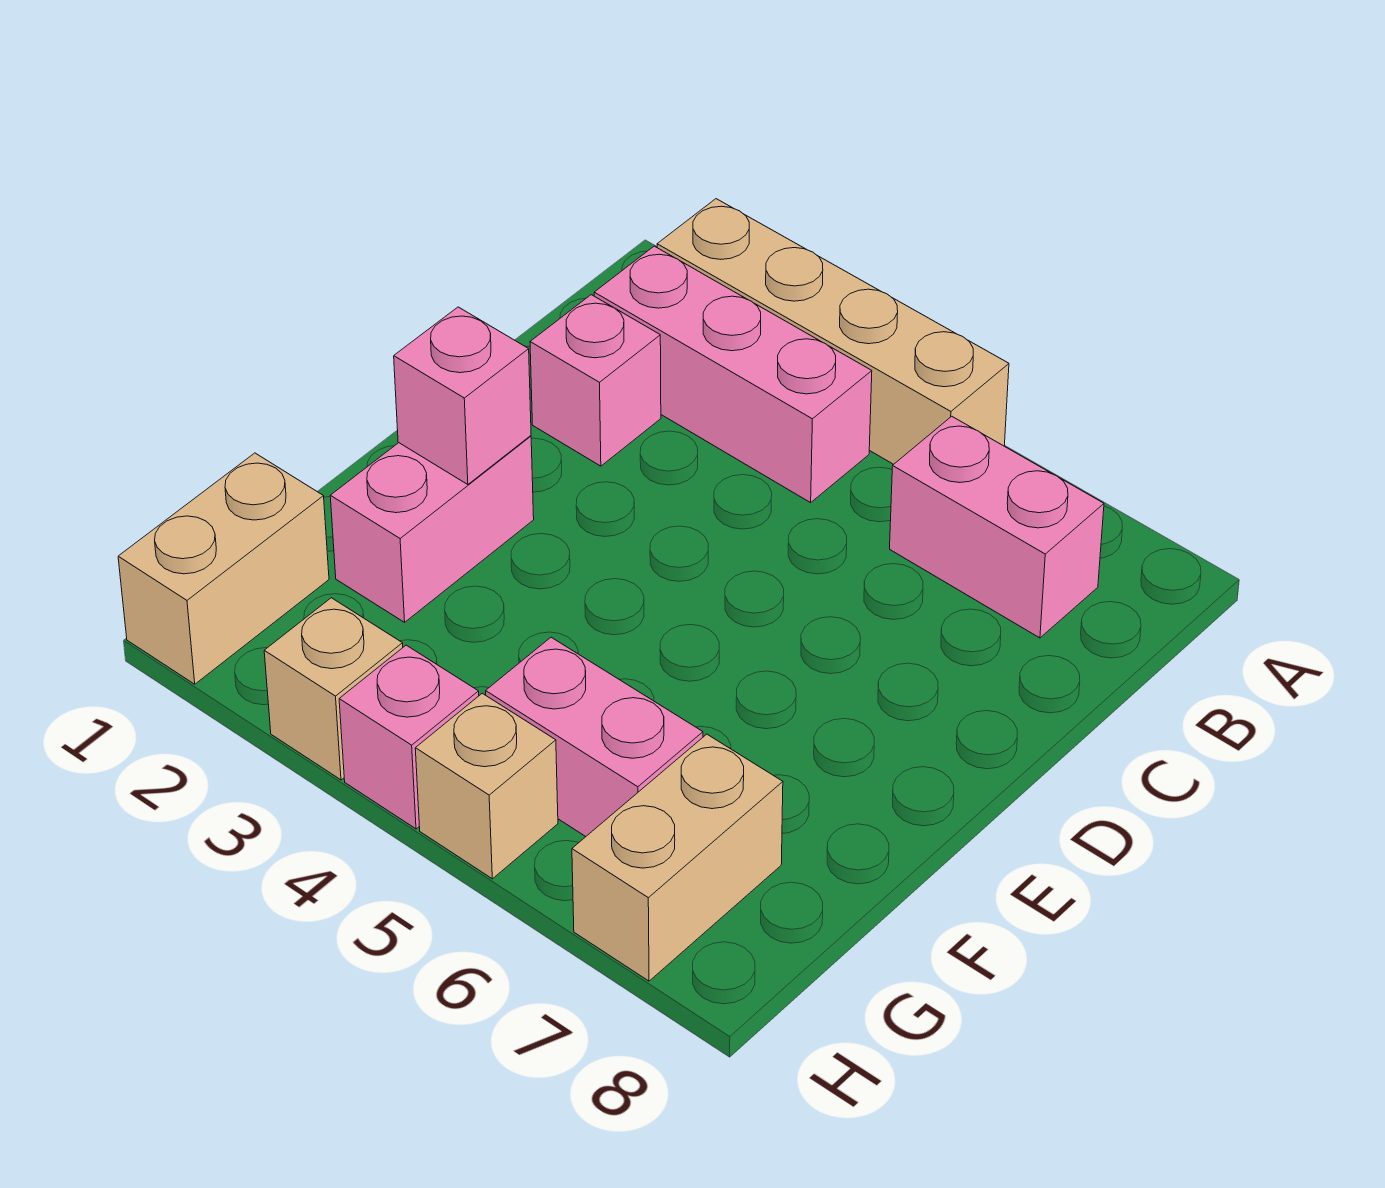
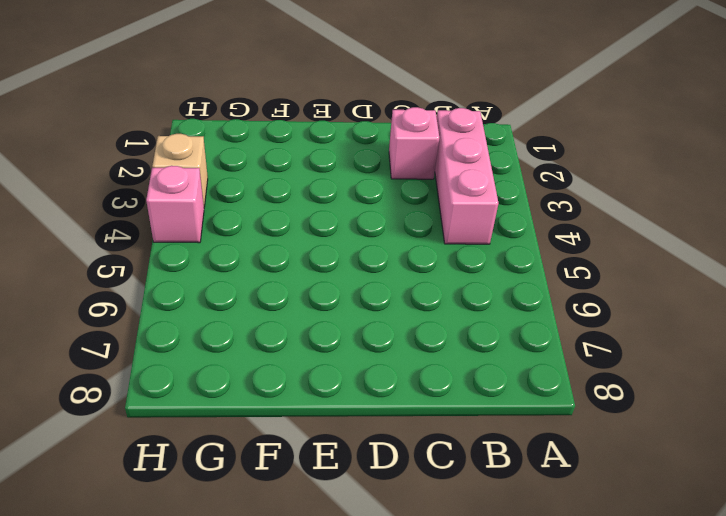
none -> tan brick A2:A5 level 1
none -> pink brick B6:B7 level 1
none -> pink brick E2:F2 level 1

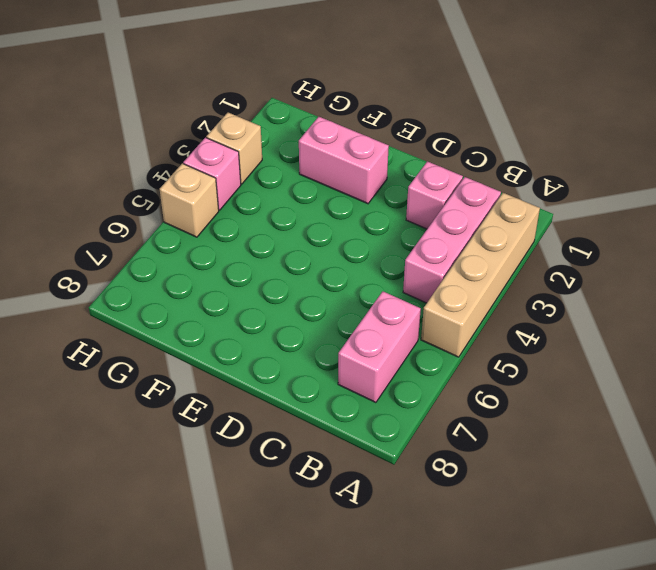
none -> tan brick G1:H1 level 1
none -> pink brick G5:G6 level 1
none -> tan brick G7:H7 level 1

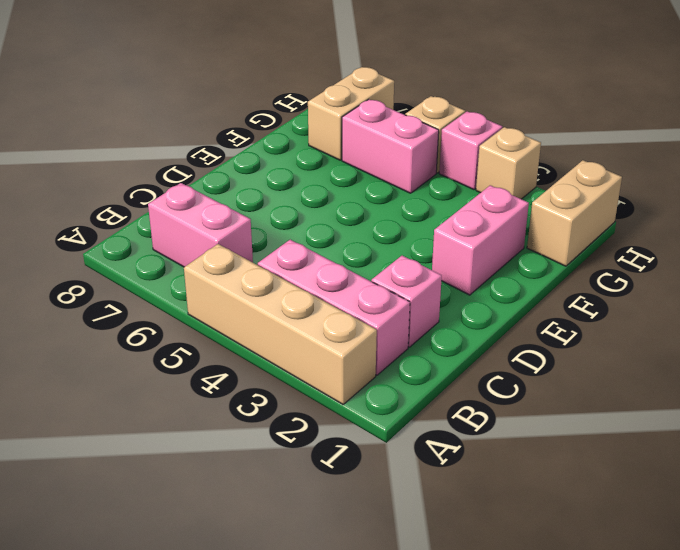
none -> pink brick E2 level 2

